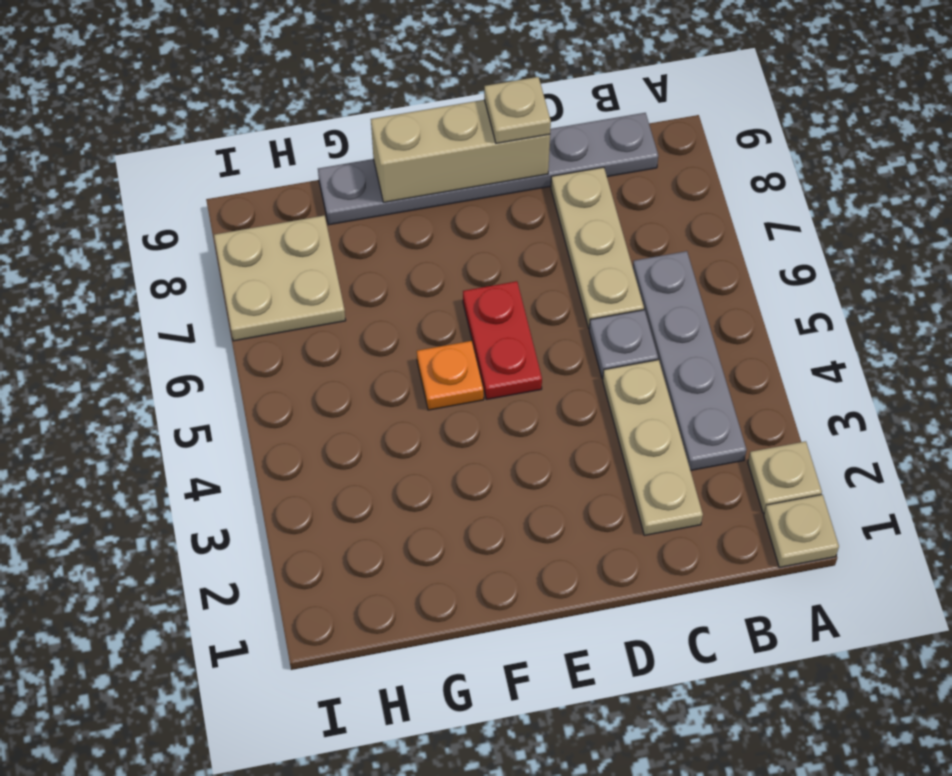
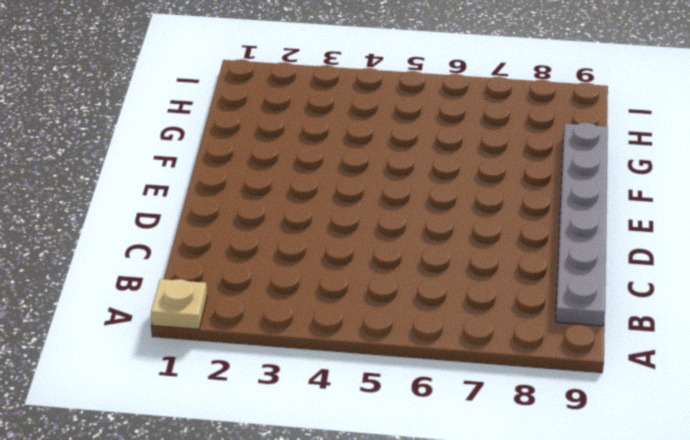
none -> tan plate A2 level 1
none -> grey plate B3:B6 level 1
none -> tan plate C2:C4 level 1

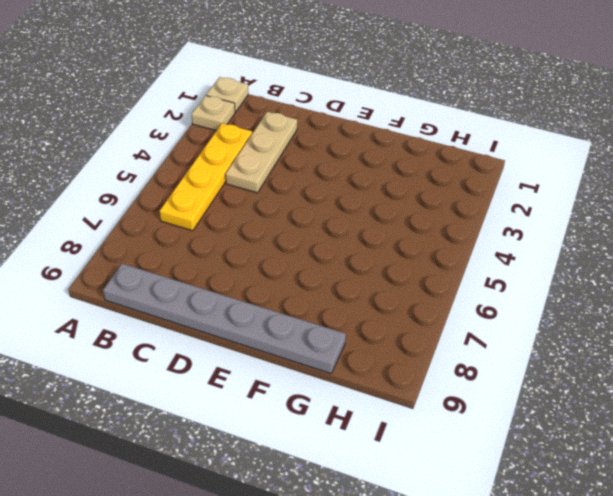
yellow plate B3:B6 level 1 -> grey plate B3:B6 level 1
none -> grey plate C5 level 1
none -> tan plate C6:C8 level 1
none -> red plate E5:E6 level 1

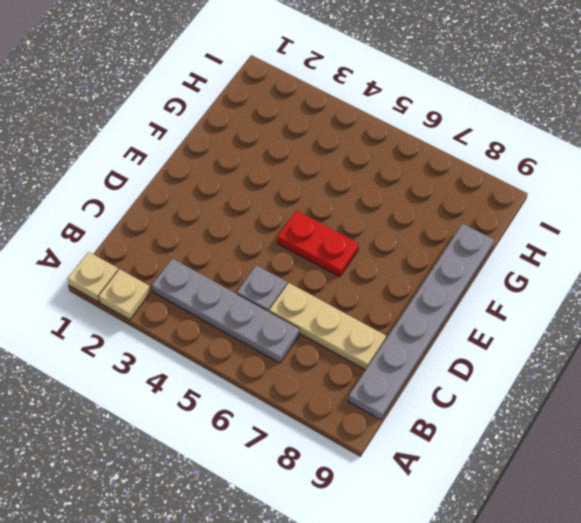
none -> tan plate C2:C4 level 1
none -> orange plate F5 level 1
none -> tan plate H7:I8 level 1

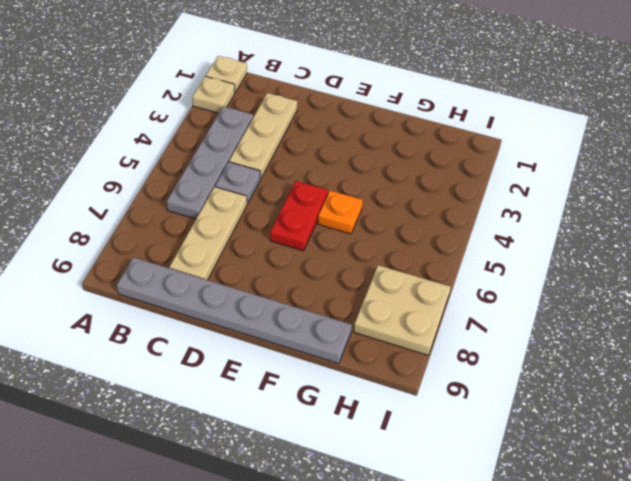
none -> tan brick D9:F9 level 2
none -> tan plate D9 level 3

